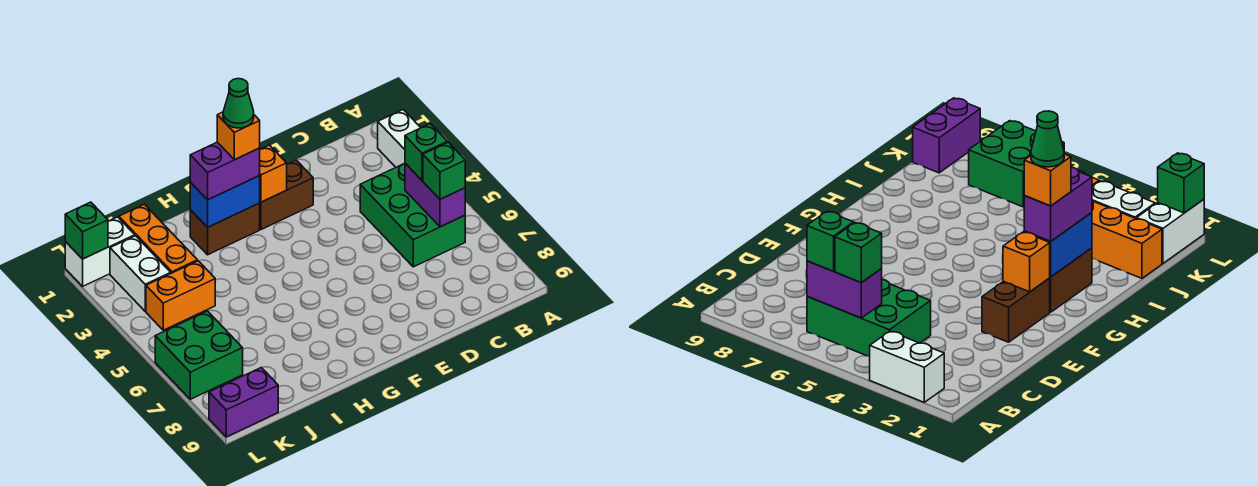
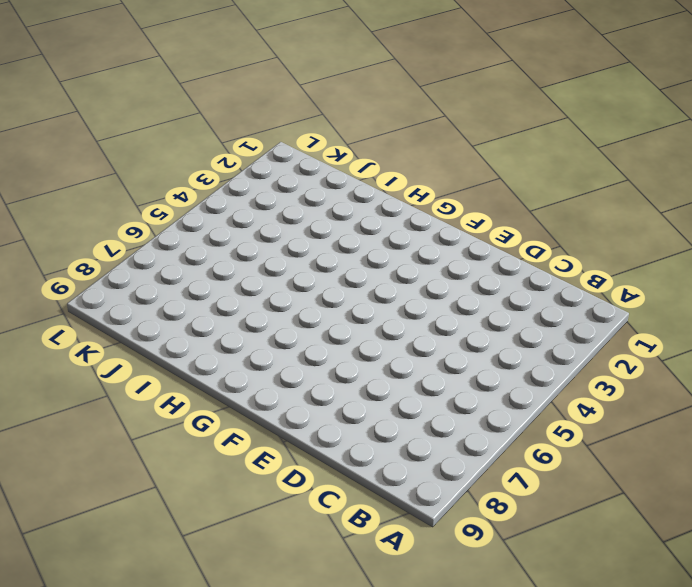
none -> white brick A2:A3 level 1
none -> green brick B4:C6 level 1
none -> brown brick E2:F2 level 1

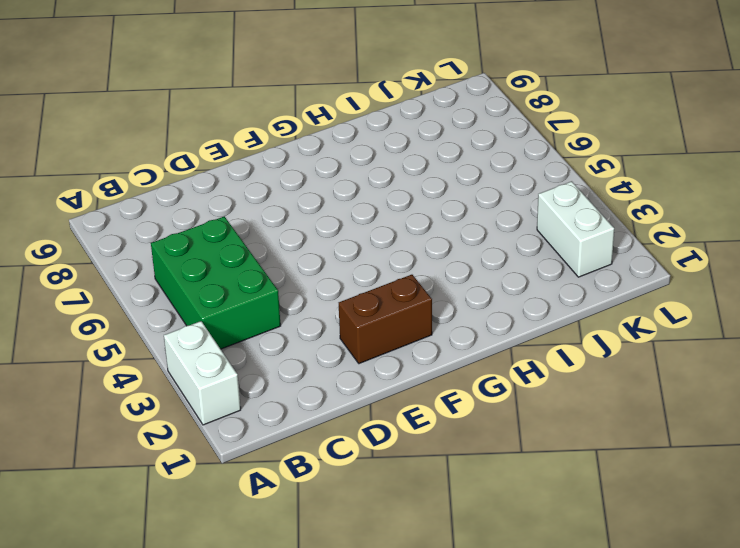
none -> brown brick G2:H2 level 1
none -> orange brick J1:J3 level 1
none -> orange brick J4:K4 level 1

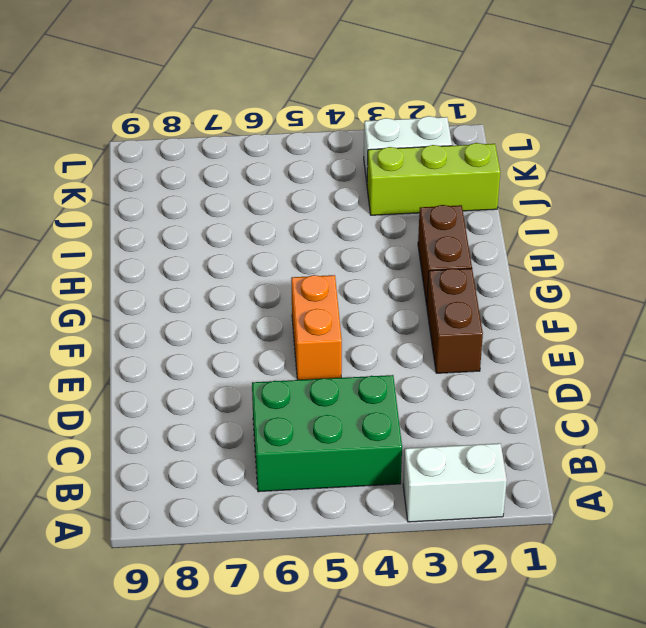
orange brick E5:F5 level 1 -> orange brick J4:K4 level 1
lime brick J1:J3 level 1 -> orange brick J1:J3 level 1
none -> white brick K1:L1 level 1
none -> green brick K6:L7 level 1
none -> purple brick K9:L9 level 1

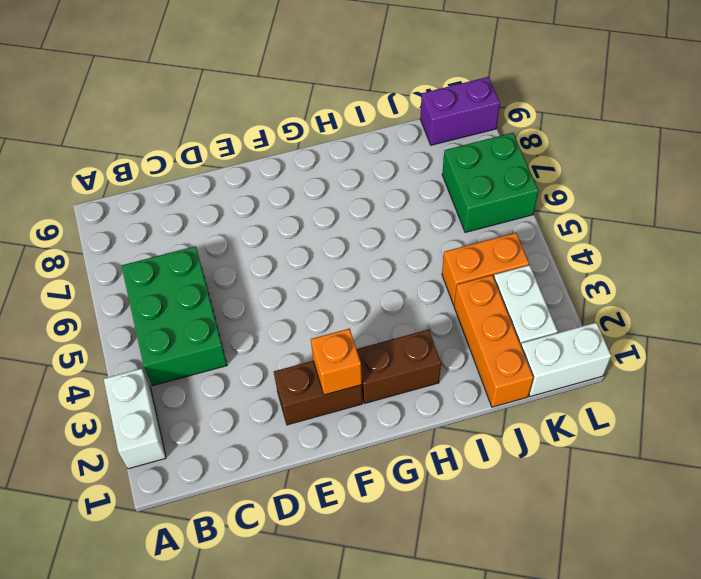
none -> purple brick B5:B6 level 2
none -> blue brick G2:H2 level 2
none -> green brick L1 level 2

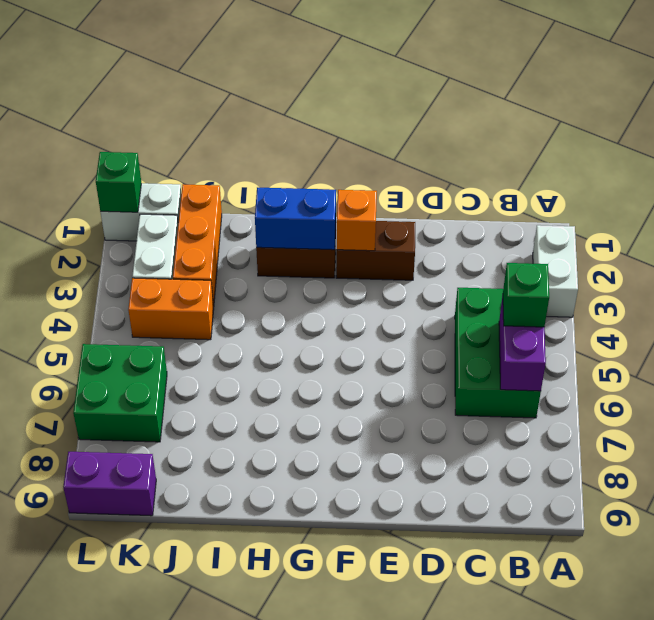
none -> green brick B6 level 3
none -> purple brick G2:H2 level 3
none -> orange brick G2 level 4

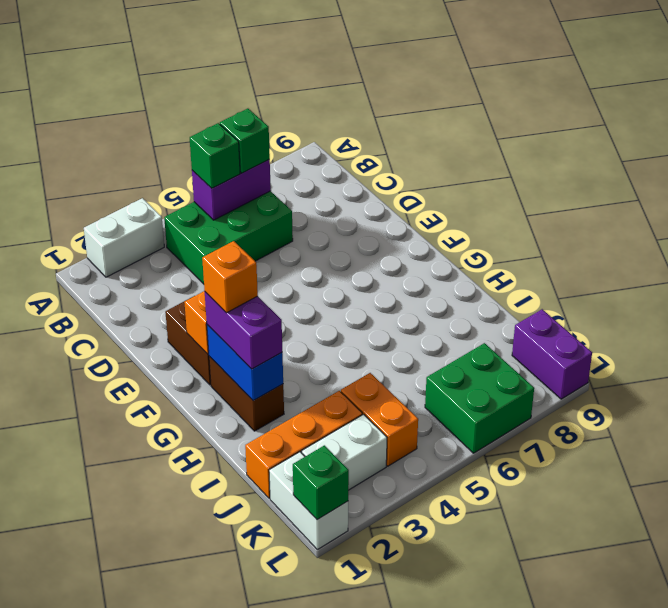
none -> green cone G2 level 5

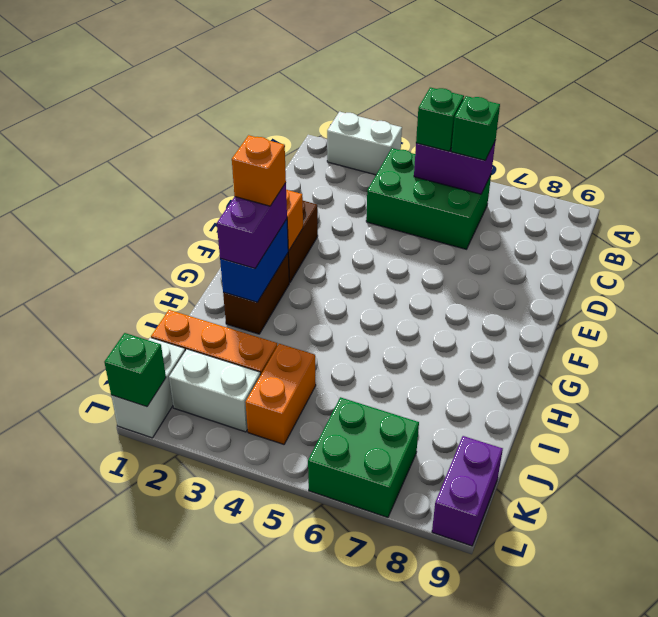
none -> green cone G2 level 5

